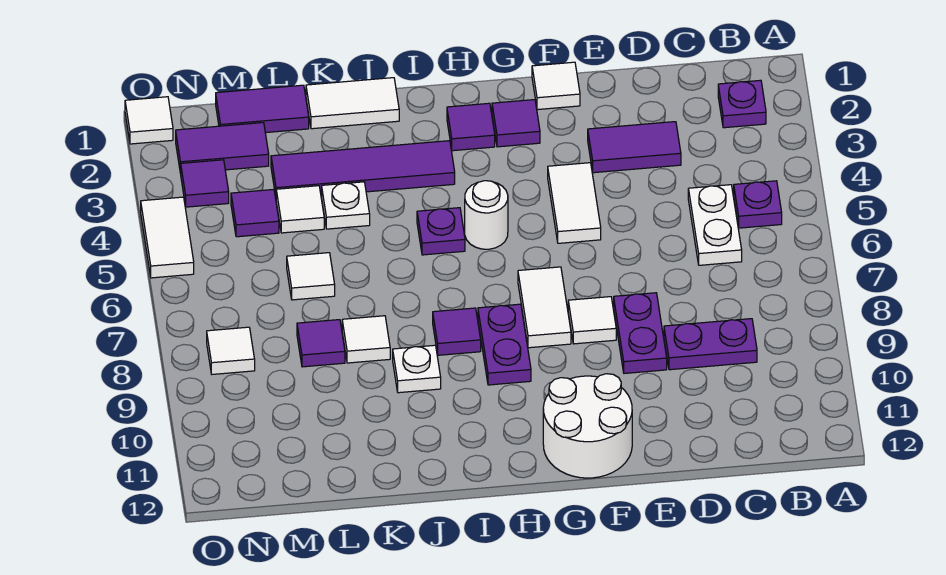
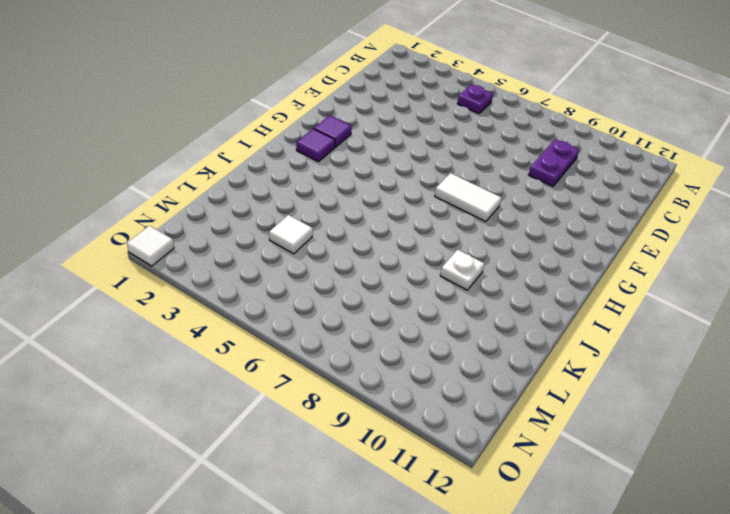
none -> purple plate B2 level 1
none -> white plate C5:C6 level 1
none -> purple tile D3:E3 level 1
none -> purple plate E8:E9 level 1

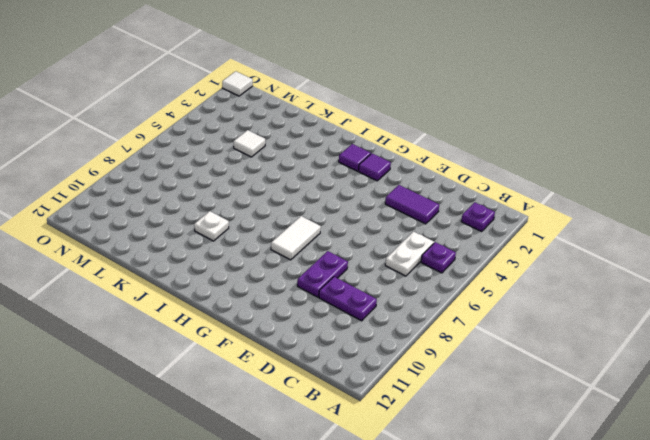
none -> white tile F1 level 1
none -> white tile F4:F5 level 1
none -> white tile F8 level 1
none -> white round brick F11:G12 level 1

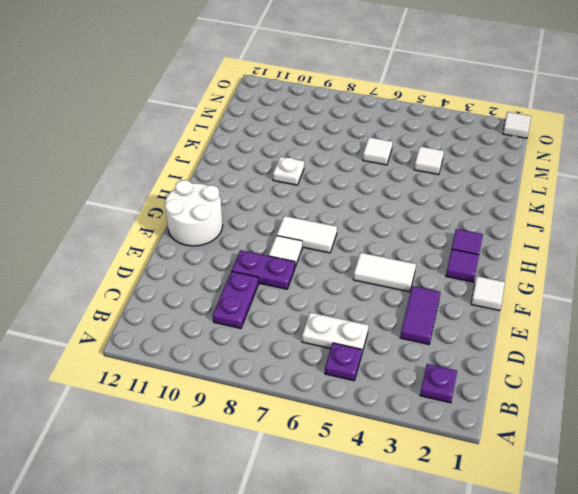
none -> white round brick H5 level 1
none -> purple plate H8:H9 level 1
none -> purple tile I3:L3 level 1
none -> purple plate I5 level 1

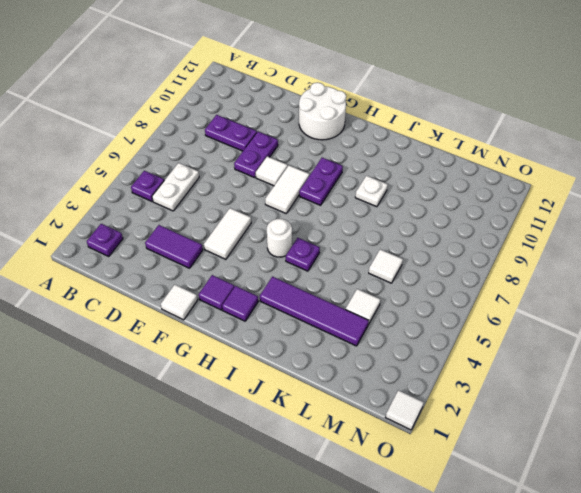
none -> purple tile I8 level 1
none -> white tile J1:K1 level 1
none -> white plate K4 level 1
none -> white tile K8 level 1

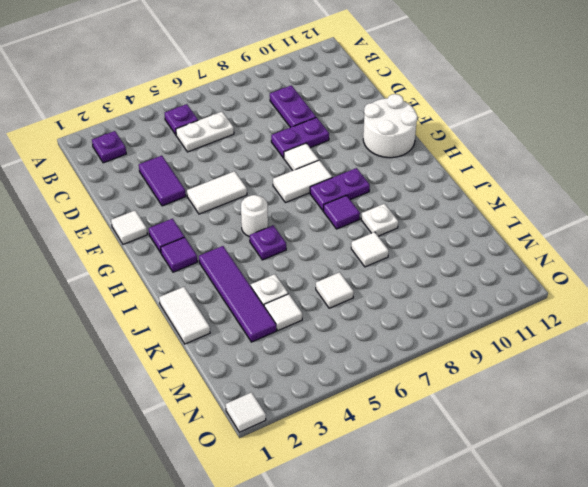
none -> purple tile L1:M1 level 1
none -> purple tile L8 level 1
none -> purple tile M2:N2 level 1
none -> purple tile M4 level 1

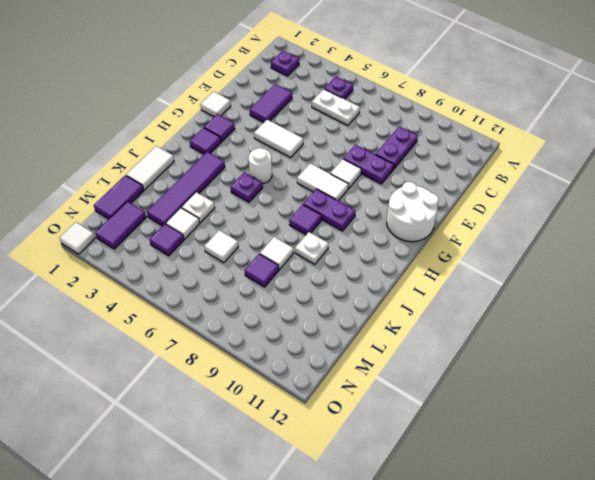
none -> purple tile N3 level 1
none -> white tile N8 level 1
none -> white tile O4:O5 level 1

